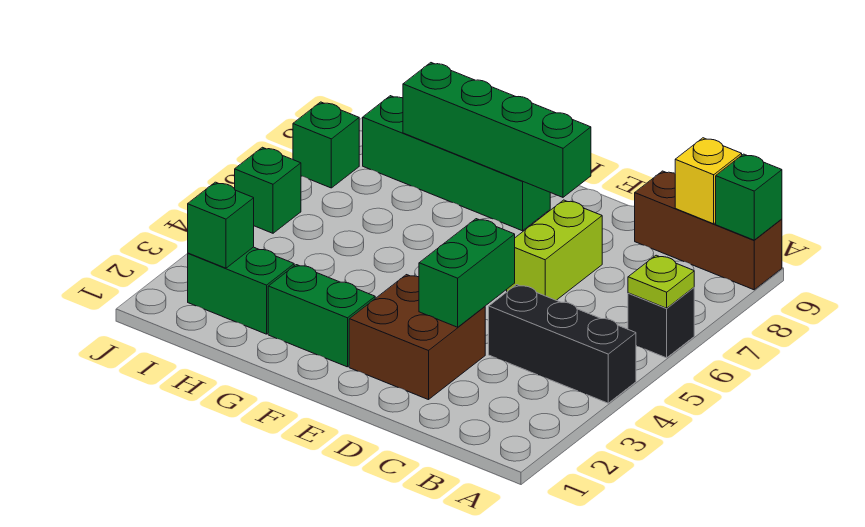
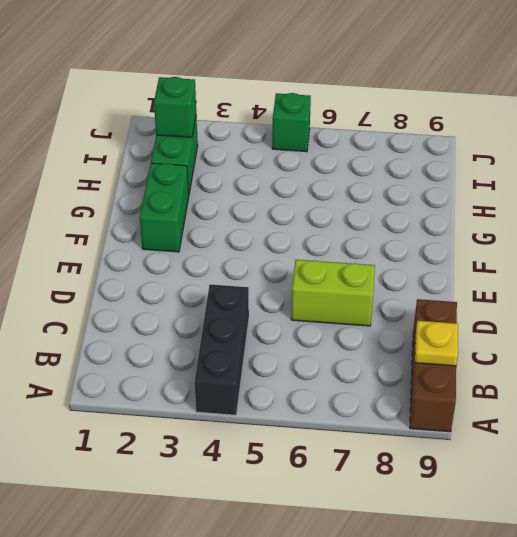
yellow plate B9 level 2 -> yellow brick B9 level 2
none -> black brick A6 level 1
none -> brown brick D2:E3 level 1
none -> green brick F8:I8 level 1

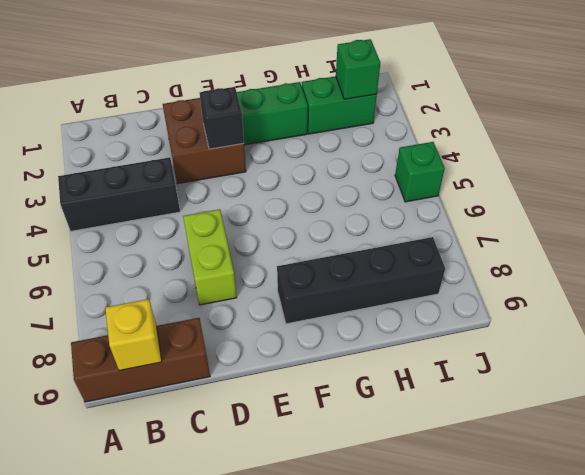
black brick E3 level 2 -> black brick A6 level 1
black brick F8:I8 level 1 -> green brick F8:I8 level 1
none -> green brick J7 level 1
none -> lime plate A6 level 2
none -> green brick A9 level 2

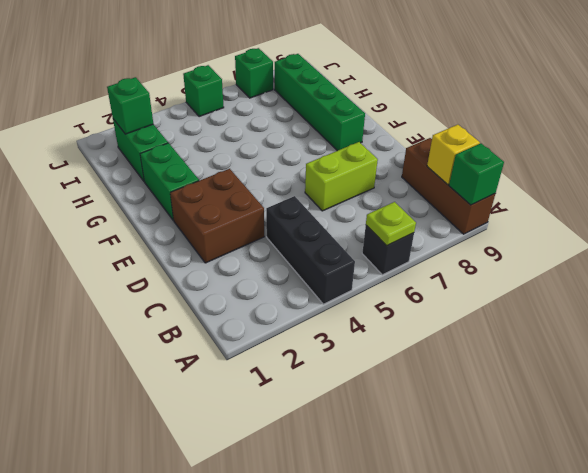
none -> green brick D3:D4 level 2
none -> green brick E8:H8 level 2

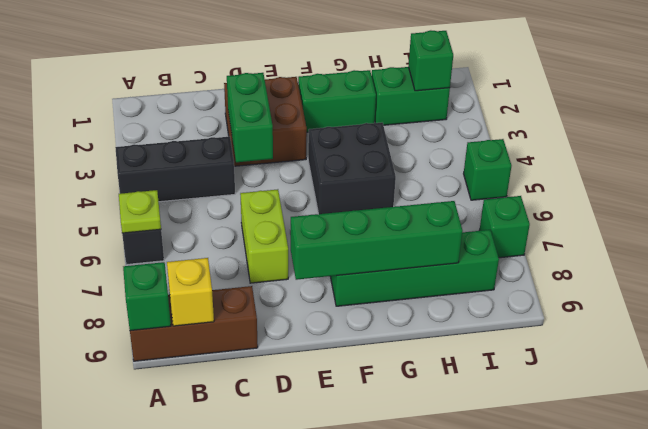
black brick F4:G5 level 1 -> none

